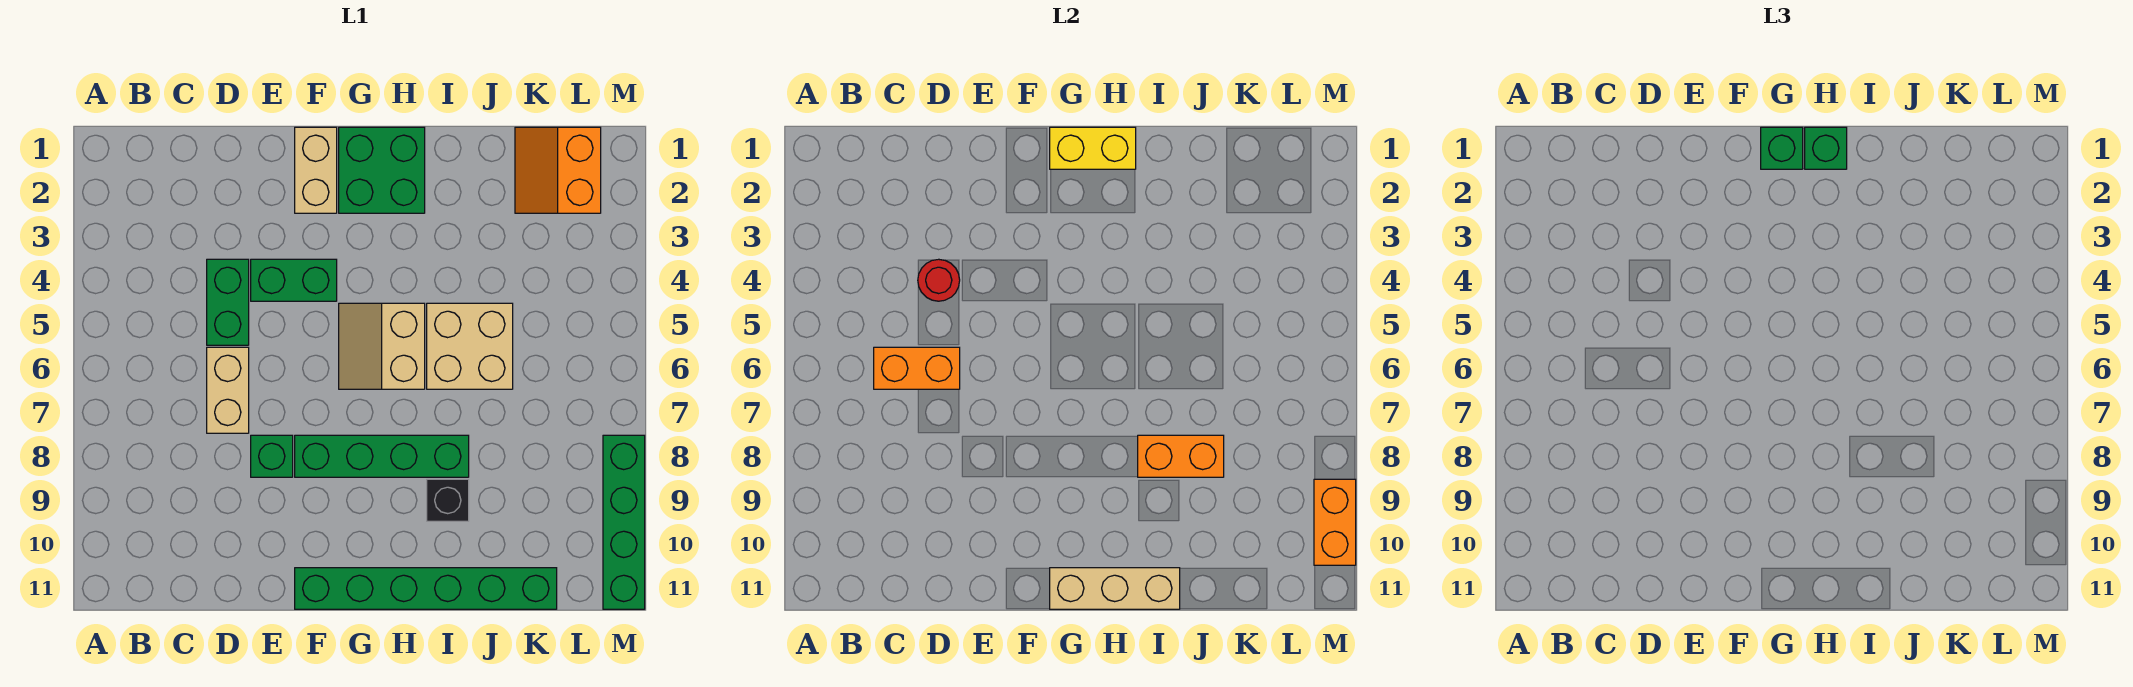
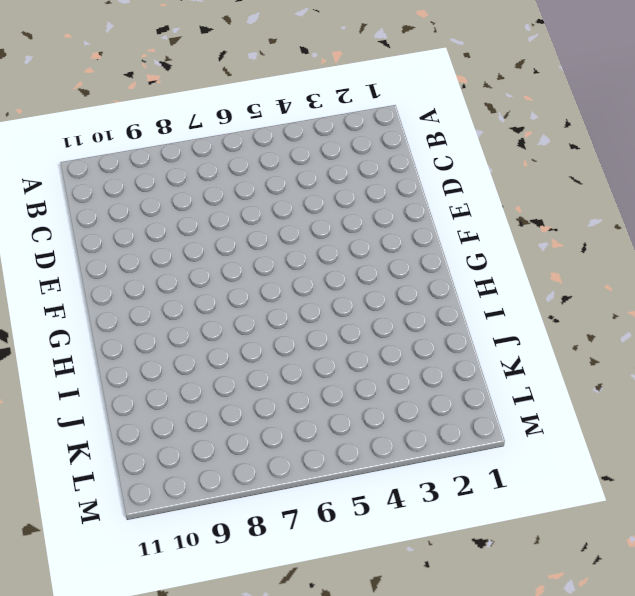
none -> green brick D4:D5 level 1
none -> tan brick D6:D7 level 1
none -> green brick E4:F4 level 1

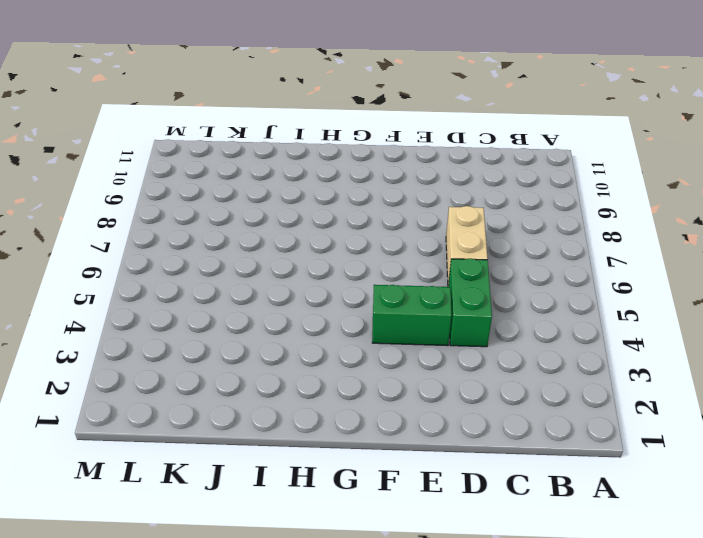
none -> green brick E8 level 1
none -> tan brick F1:F2 level 1
none -> green brick F8:I8 level 1

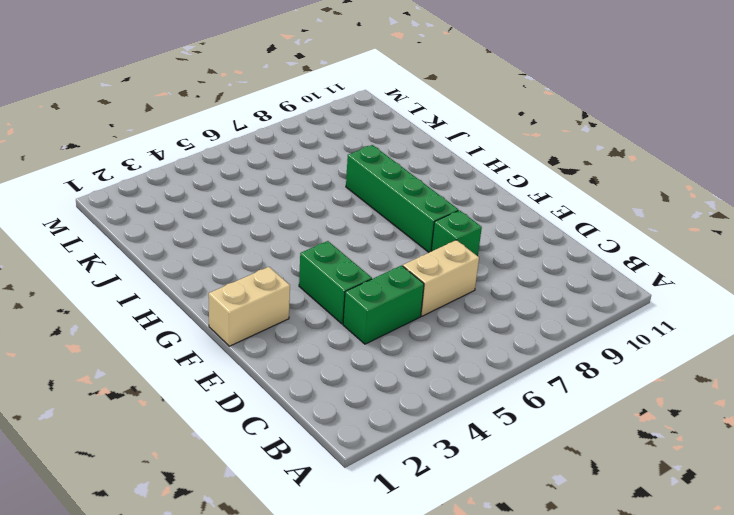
none -> green brick F11:K11 level 1
none -> green brick G1:H2 level 1
none -> tan slope G5:H6 level 1 top H

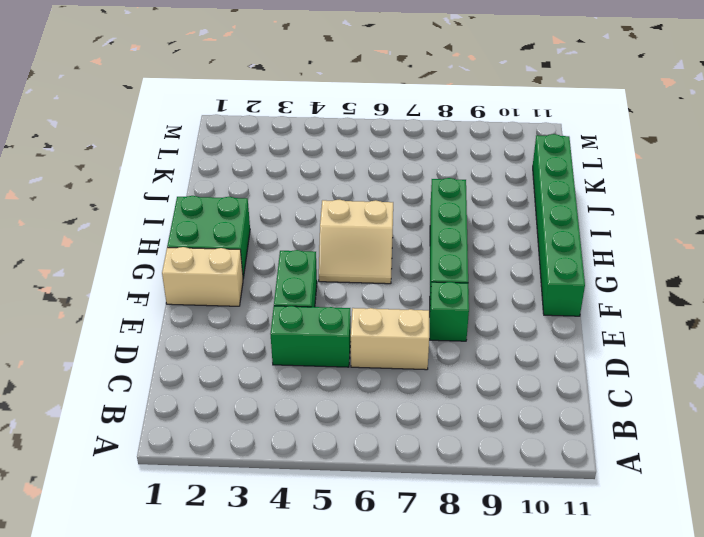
none -> tan brick I5:J6 level 1
none -> black brick I9 level 1
none -> orange slope K1:L2 level 1 top L

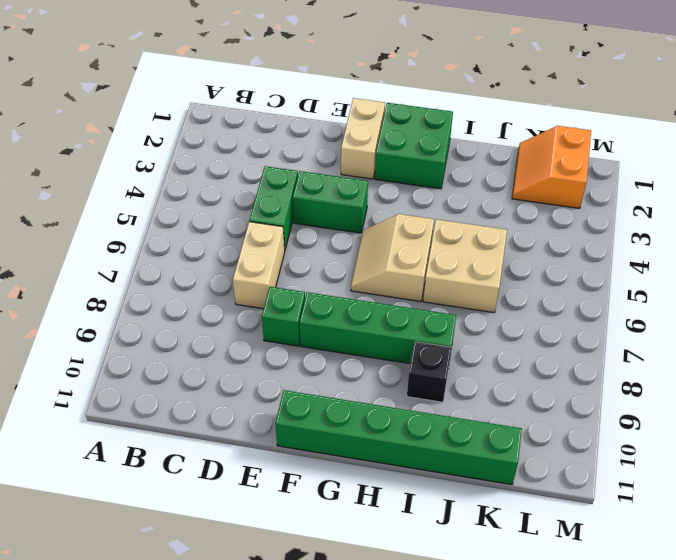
none -> green brick M8:M11 level 1
none -> orange brick C6:D6 level 2
none -> red round brick D4 level 2

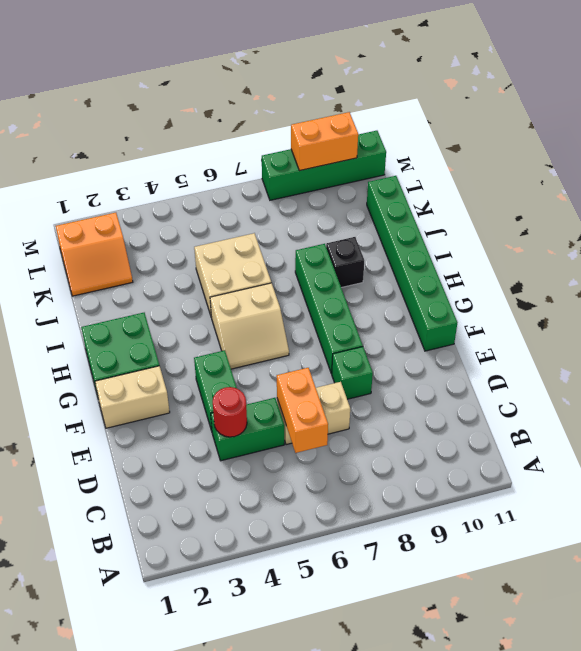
none -> yellow brick G1:H1 level 2
none -> tan brick G11:I11 level 2
none -> orange brick I8:J8 level 2

